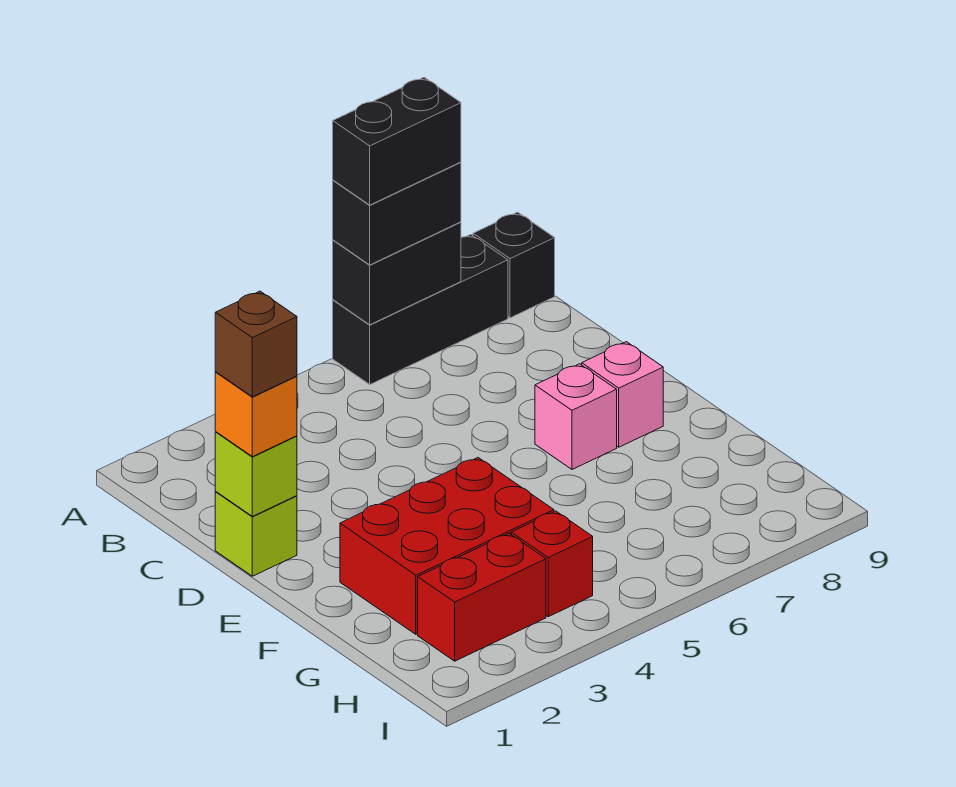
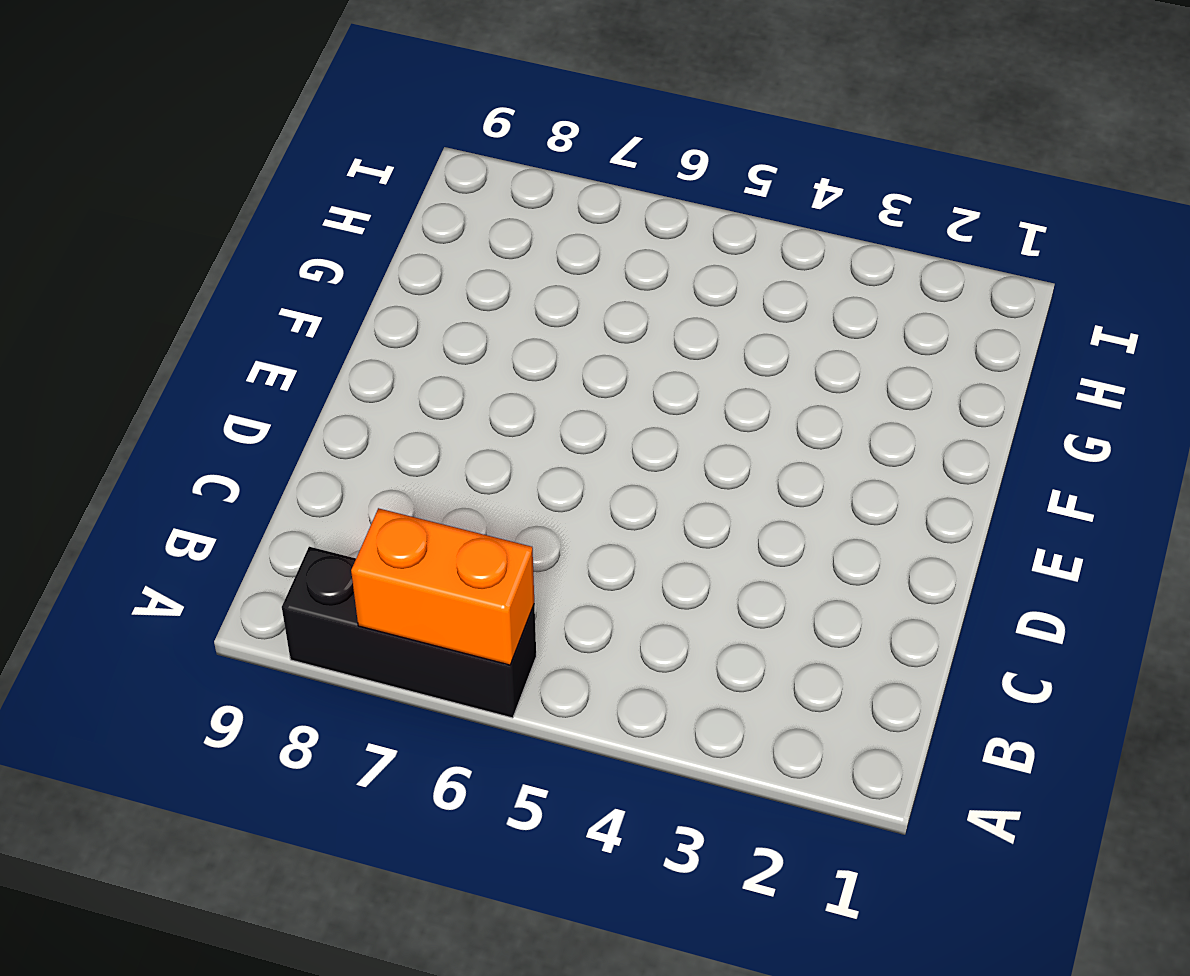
orange brick A6:A7 level 2 -> black brick A6:A7 level 2
none -> black brick A9 level 1
none -> lime brick D1 level 1
none -> pink brick E7 level 1

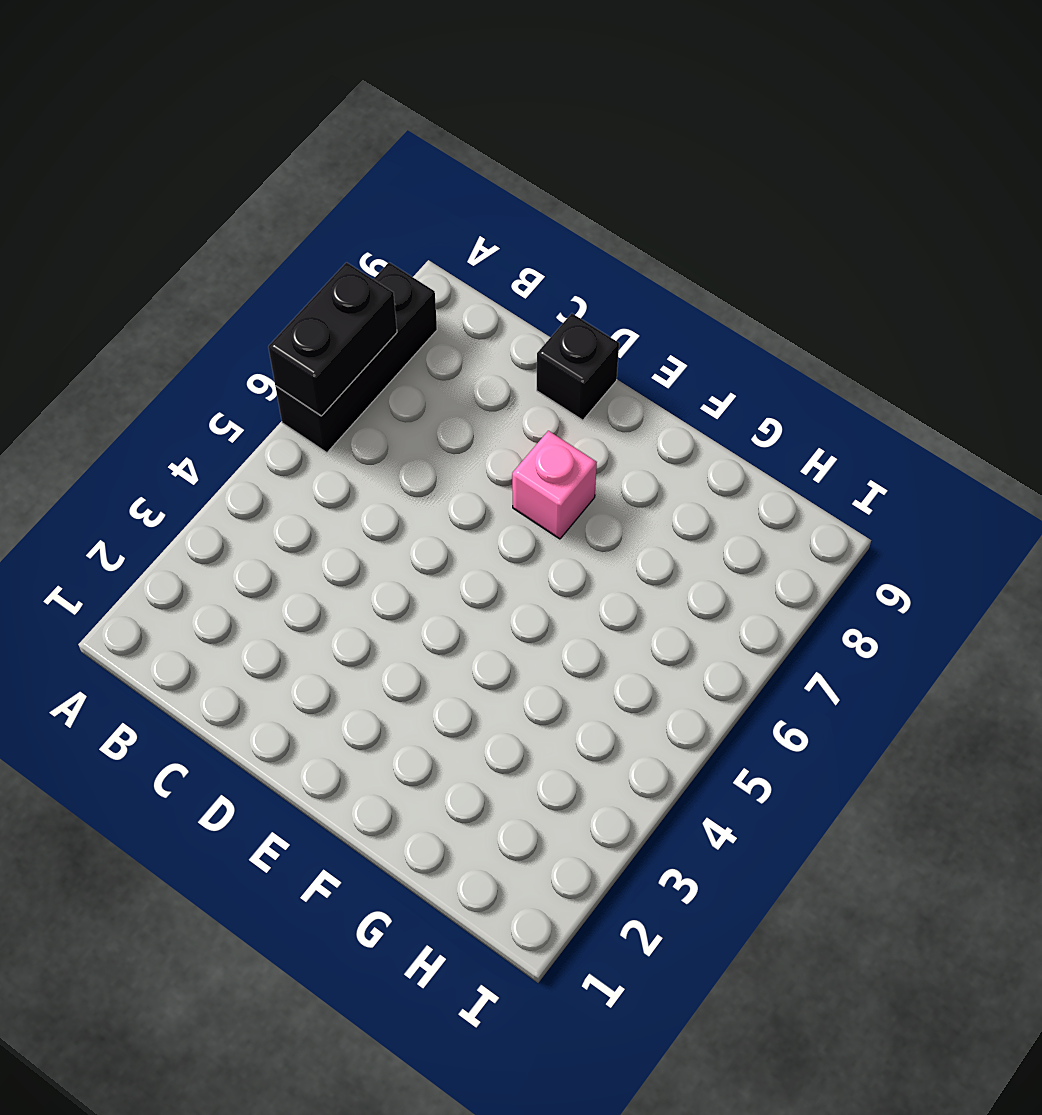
black brick D9 level 1 -> black brick A9 level 1
none -> lime brick D1 level 1
none -> pink brick E8 level 1
none -> red brick F2:G4 level 1

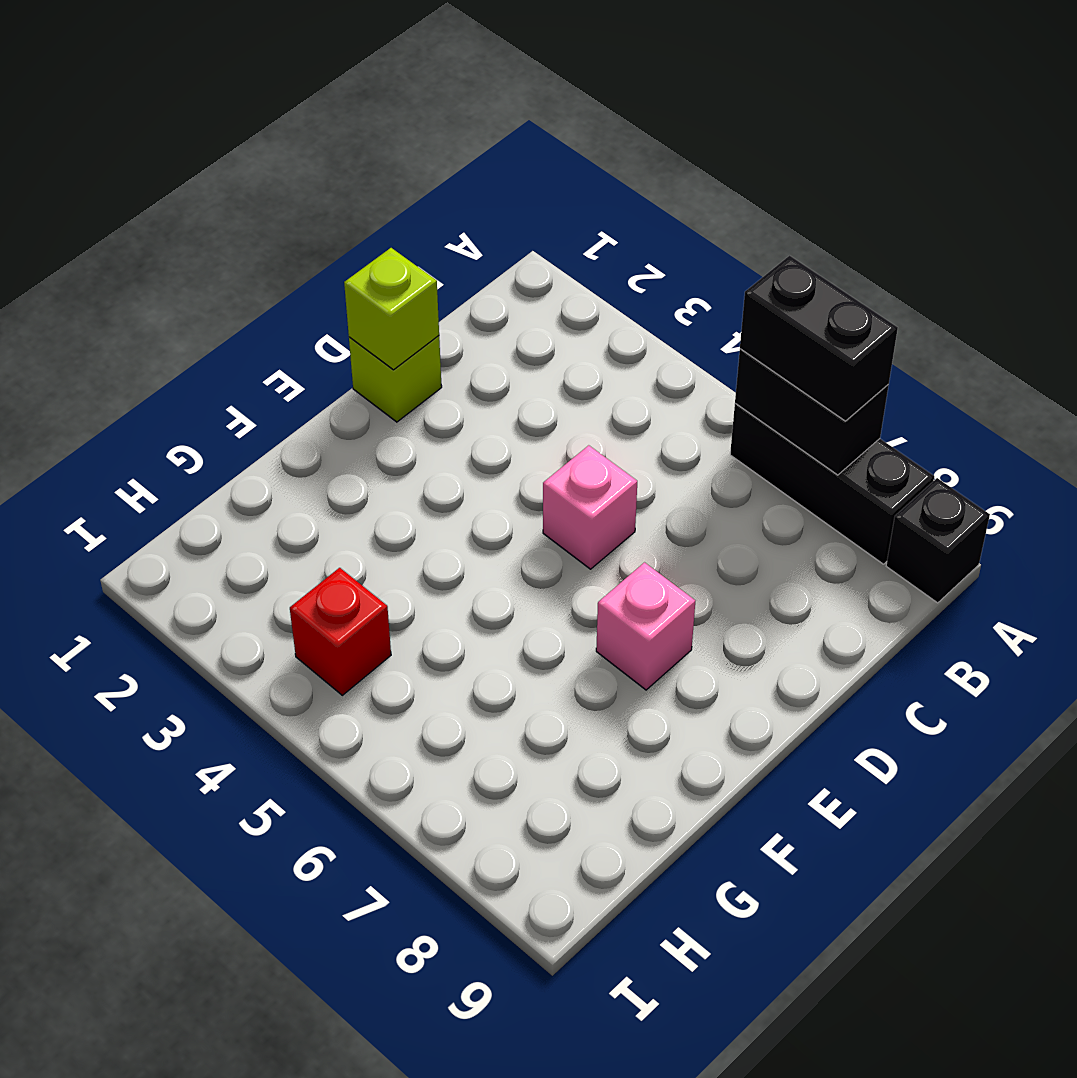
pink brick D5 level 1 -> pink brick E8 level 1
none -> red brick F2:G4 level 1
none -> red brick H2:H3 level 1
none -> orange brick D1 level 3

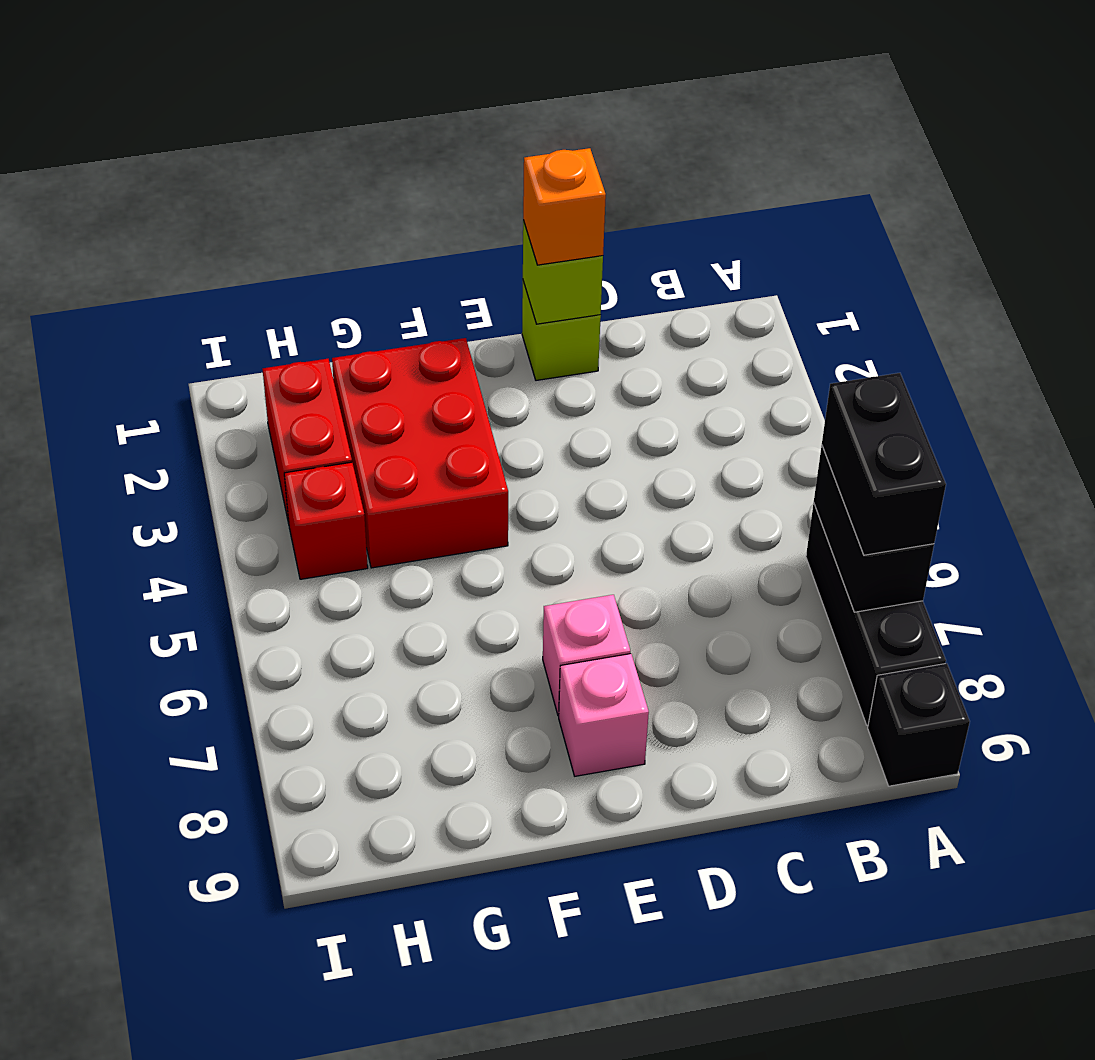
none -> black brick A6:A7 level 4
none -> brown brick D1 level 4

